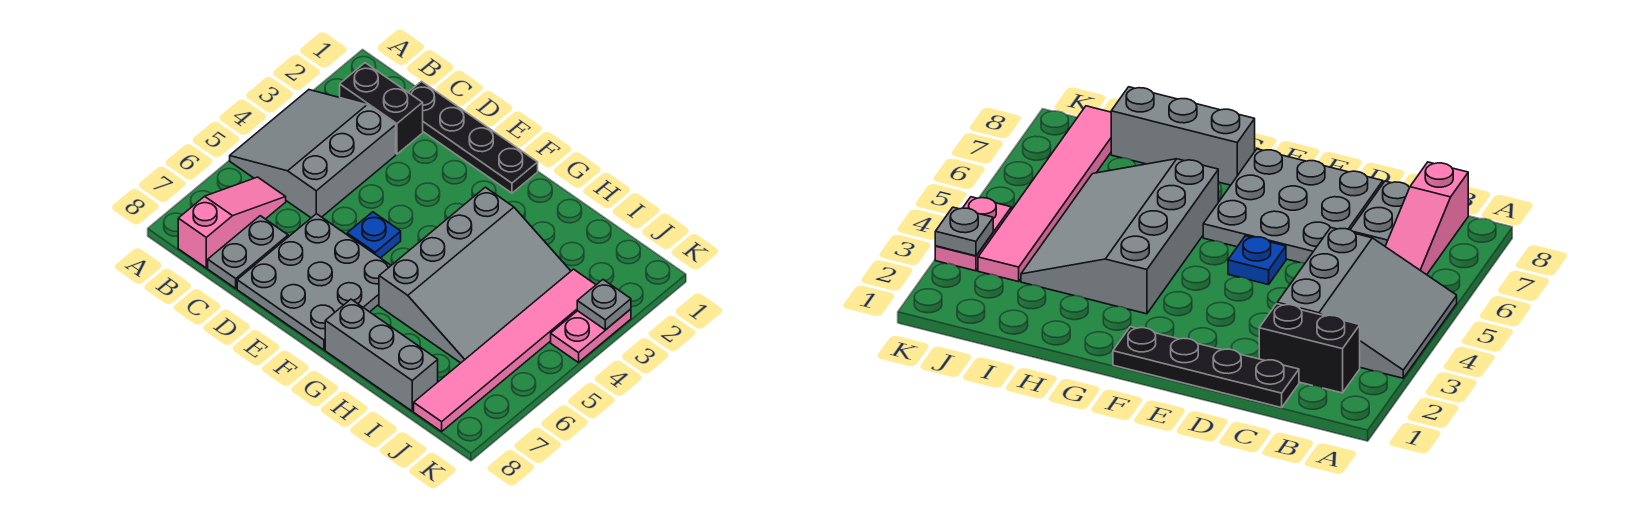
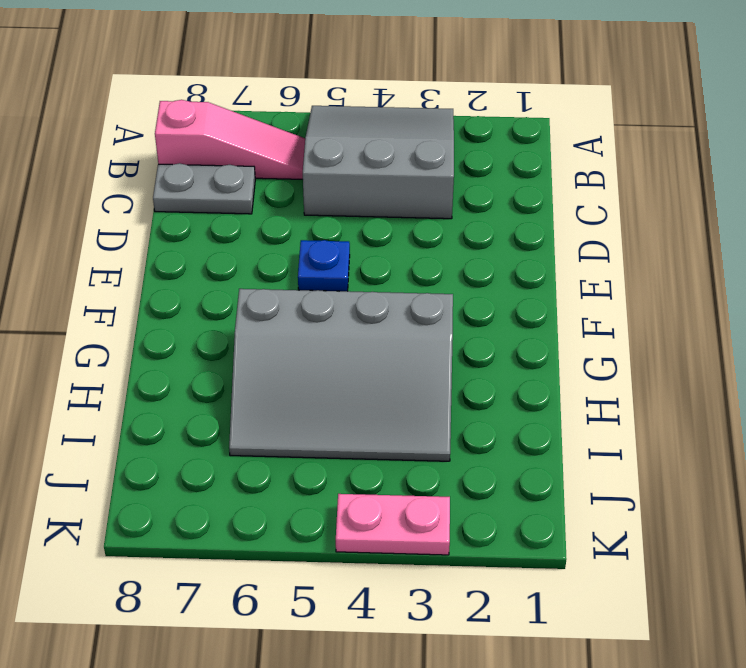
none -> black brick B2:C2 level 1
none -> black plate C1:F1 level 1
none -> grey plate D6:F8 level 1

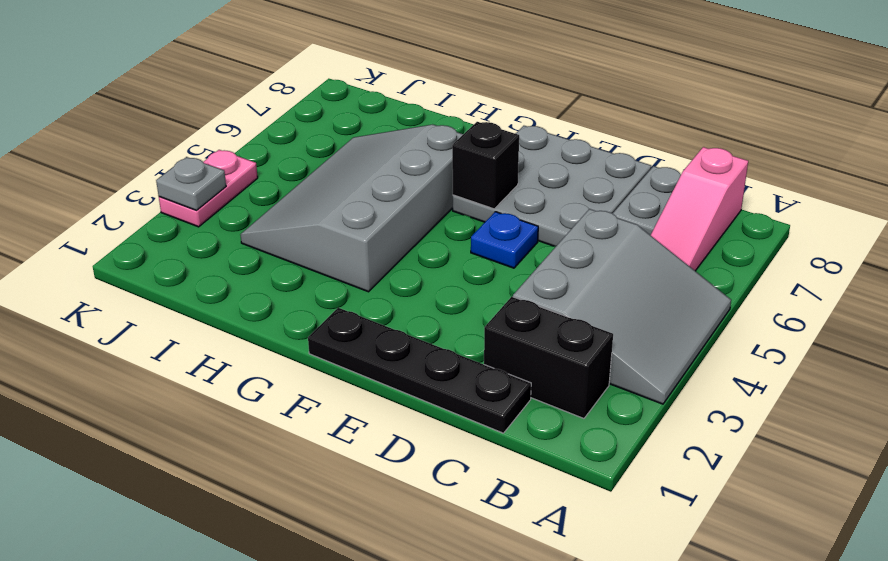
black brick F6 level 2 -> none
none -> grey brick G8:I8 level 1
none -> pink tile J3:J8 level 1

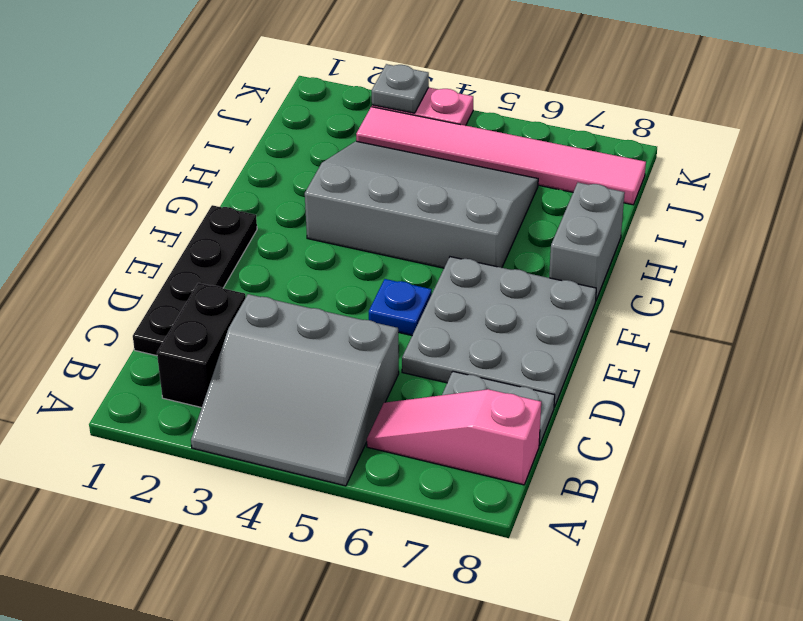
grey brick G8:H8 level 1 -> grey brick G8:I8 level 1

